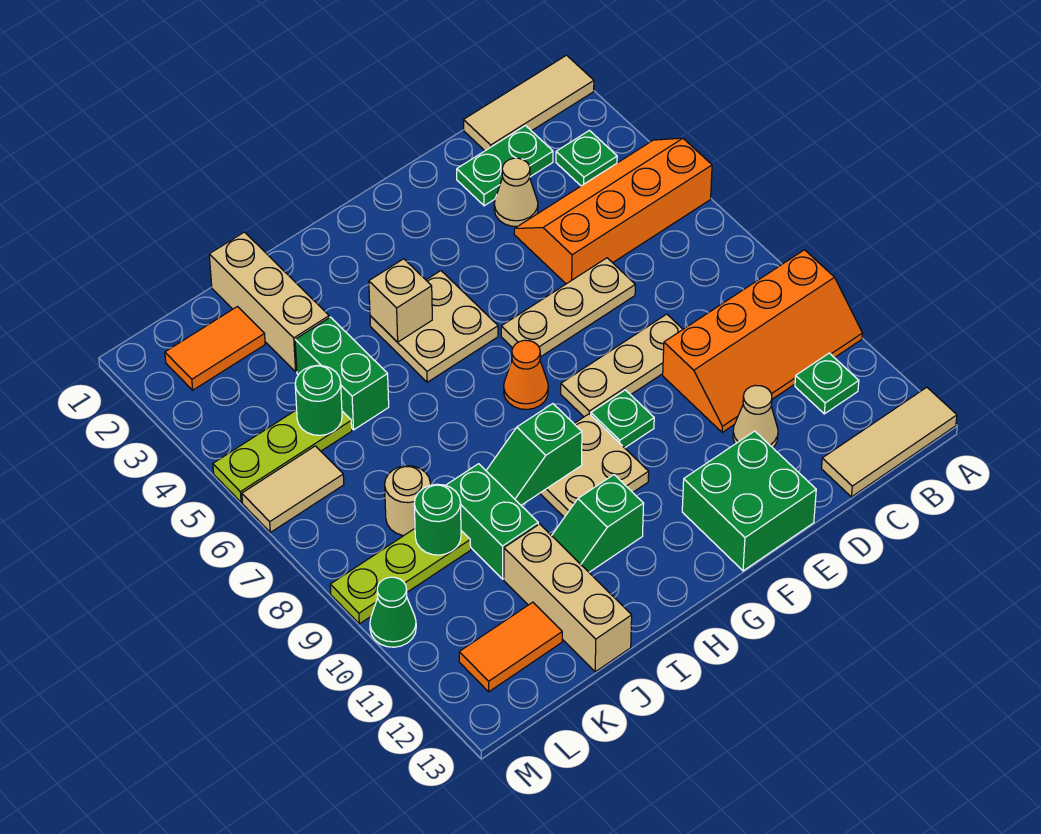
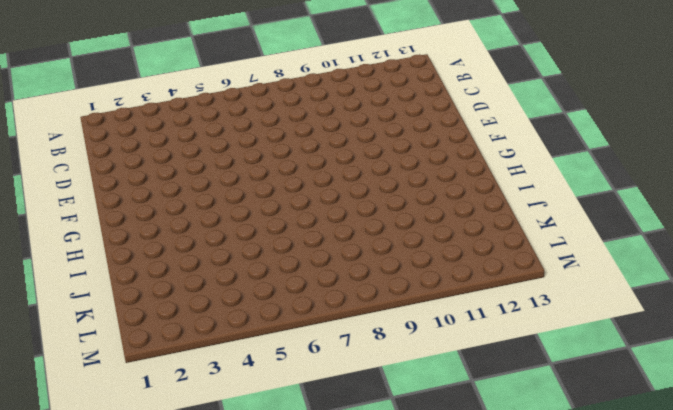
none -> tan tile A1:C1 level 1
none -> orange slope A4:D5 level 1 top 5
none -> orange slope A9:D10 level 1 top 9
none -> tan tile A13:C13 level 1

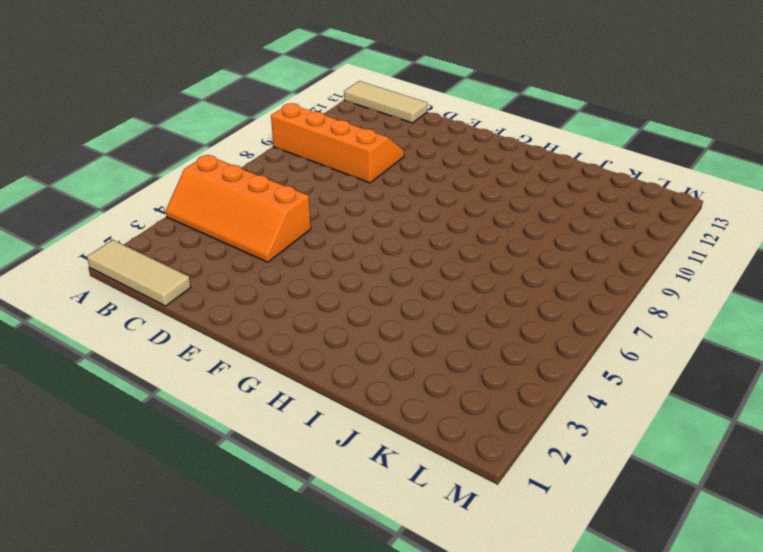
none -> green plate B3 level 1
none -> green plate B11 level 1
none -> green plate C2:D2 level 1
none -> tan cone D3 level 1

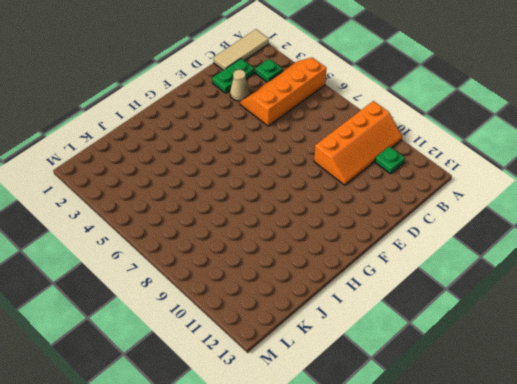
none -> tan tile A13:C13 level 1
none -> tan plate D6:F6 level 1
none -> tan plate D8:F8 level 1
none -> tan cone D11 level 1

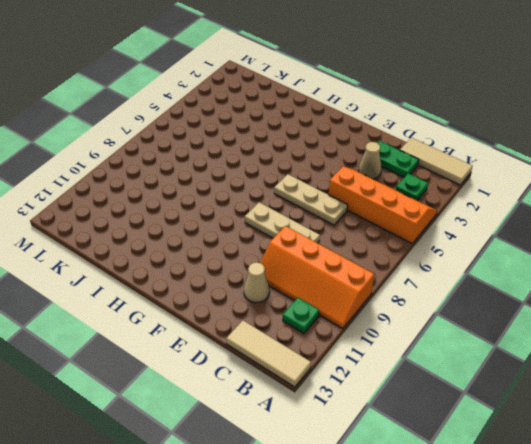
none -> green brick E12:F13 level 1
none -> green plate F9 level 1
none -> tan plate G4:H5 level 1
none -> orange cone G7 level 1

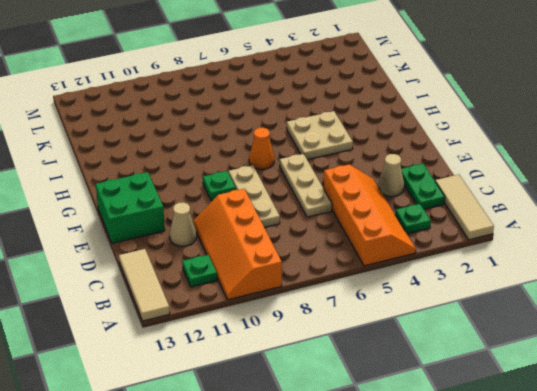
none -> tan plate G9:H10 level 1
none -> green slope H11:I11 level 1 top H
none -> tan brick J1:J3 level 1
none -> green brick J4:J5 level 1

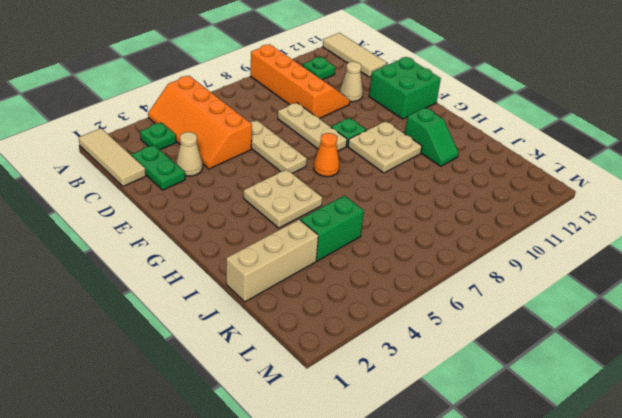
none -> green brick J9:J10 level 1
none -> tan brick J11:J13 level 1
none -> orange tile K2:L2 level 1
none -> lime plate K5:M5 level 1

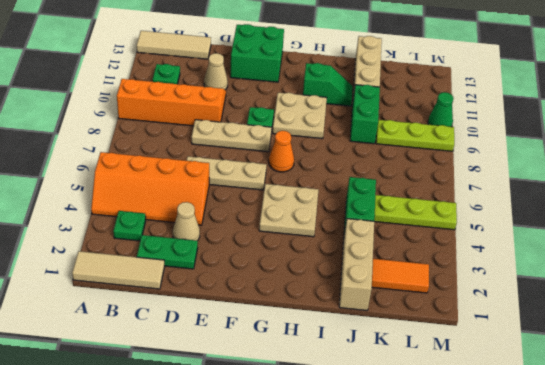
none -> tan round brick K8 level 1
none -> orange tile K12:L12 level 1
none -> tan tile L6:M6 level 1
none -> tan brick H4 level 2

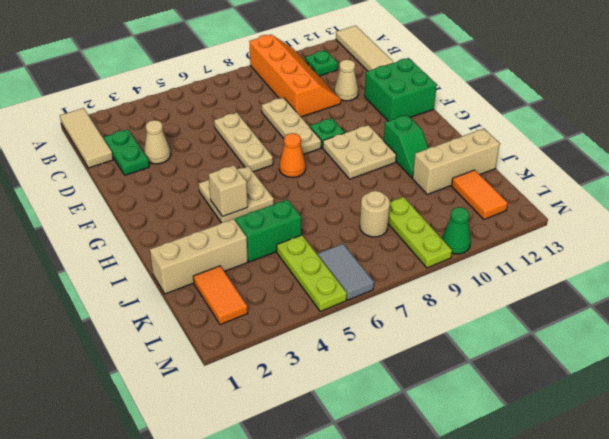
grey tile L6:M6 level 1 -> tan tile L6:M6 level 1
none -> orange slope A4:D5 level 1 top 5
none -> green plate B3 level 1
none -> green brick J9:J10 level 1
none -> green slope H9:I9 level 2 top H

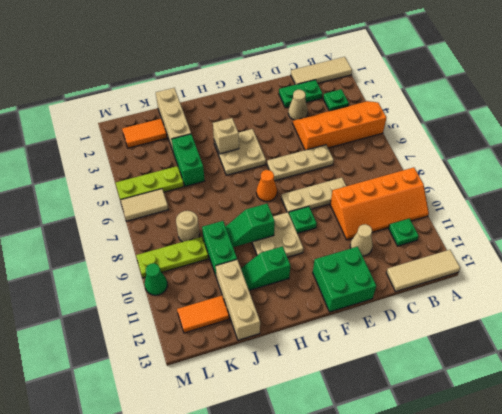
none -> green round brick K5 level 2
none -> green round brick K9 level 2

